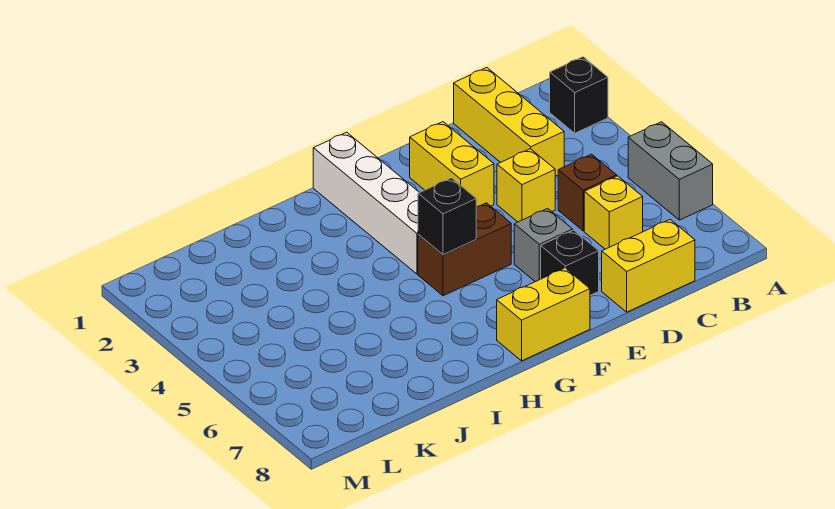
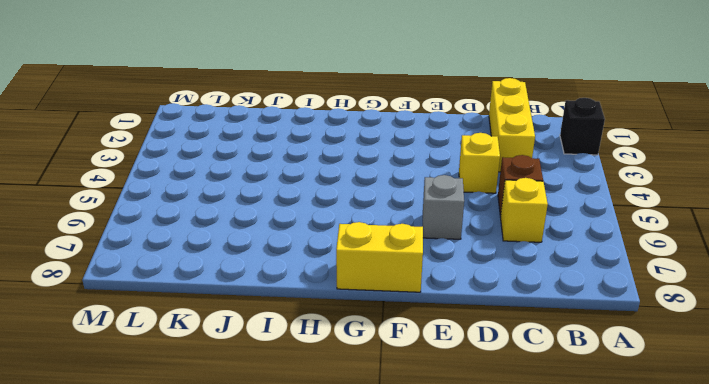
none -> grey brick A5:A6 level 1
none -> yellow brick C8:D8 level 1
none -> yellow brick E2:E3 level 1

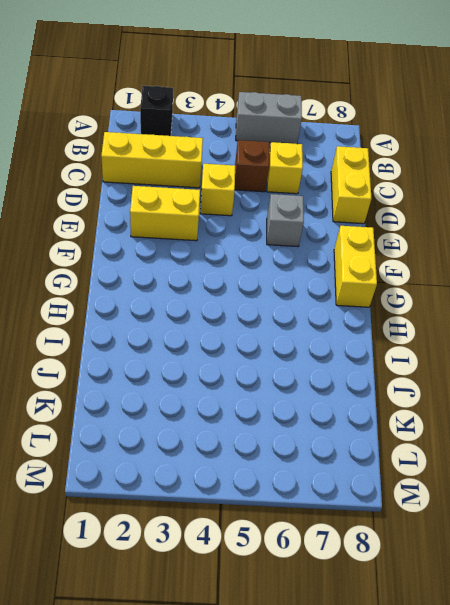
none -> black brick E7 level 1
none -> brown brick F5:G5 level 1
none -> white brick G1:G4 level 1

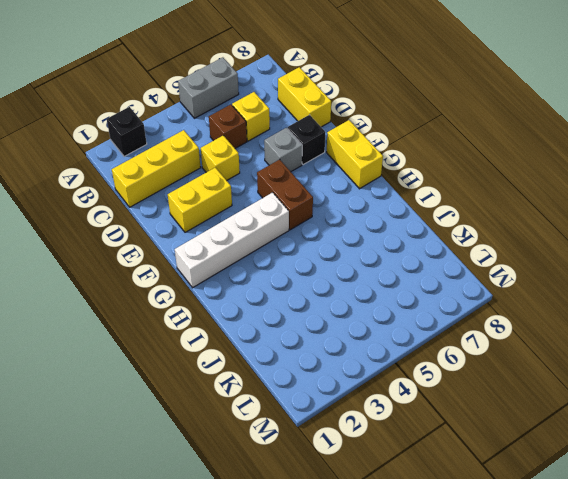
none -> black brick G5 level 2

